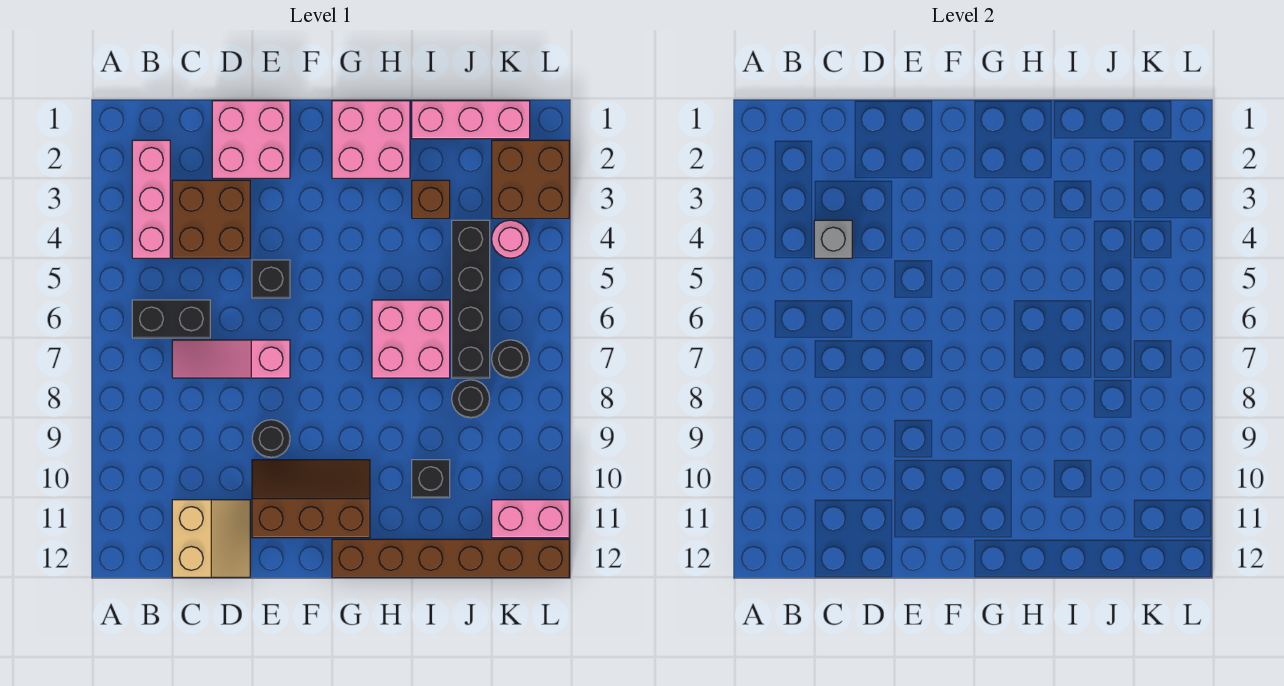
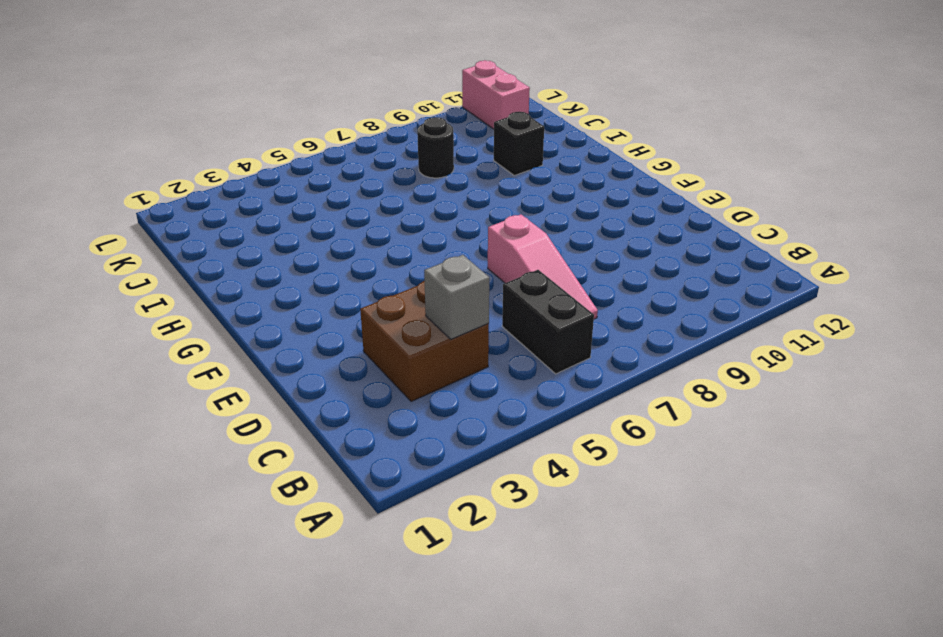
none -> pink brick B2:B4 level 1
none -> tan slope C11:D12 level 1 top C
none -> pink brick D1:E2 level 1

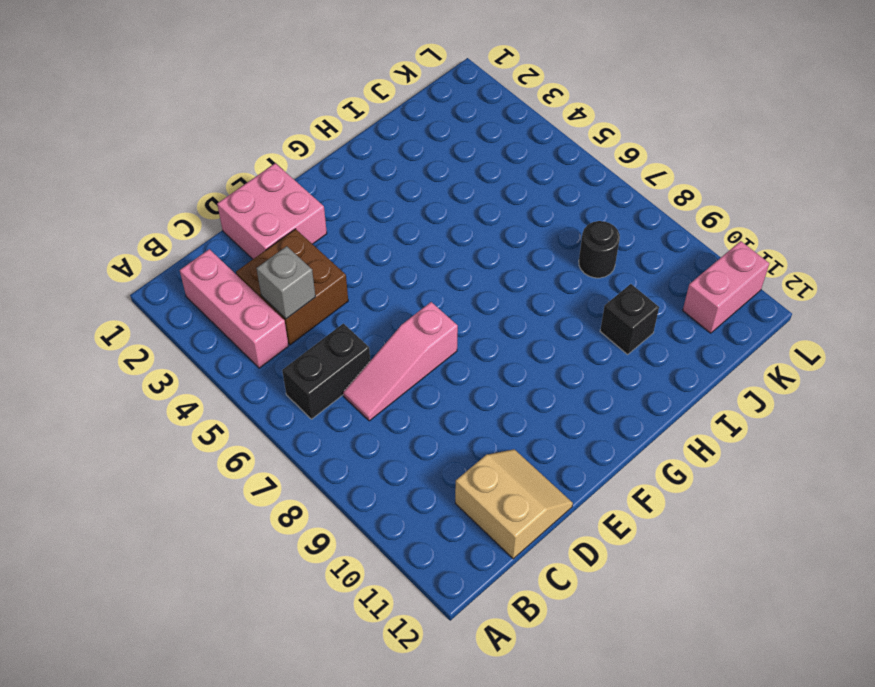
none -> black brick E5 level 1
none -> black round brick E9 level 1
none -> brown slope E10:G11 level 1 top 11

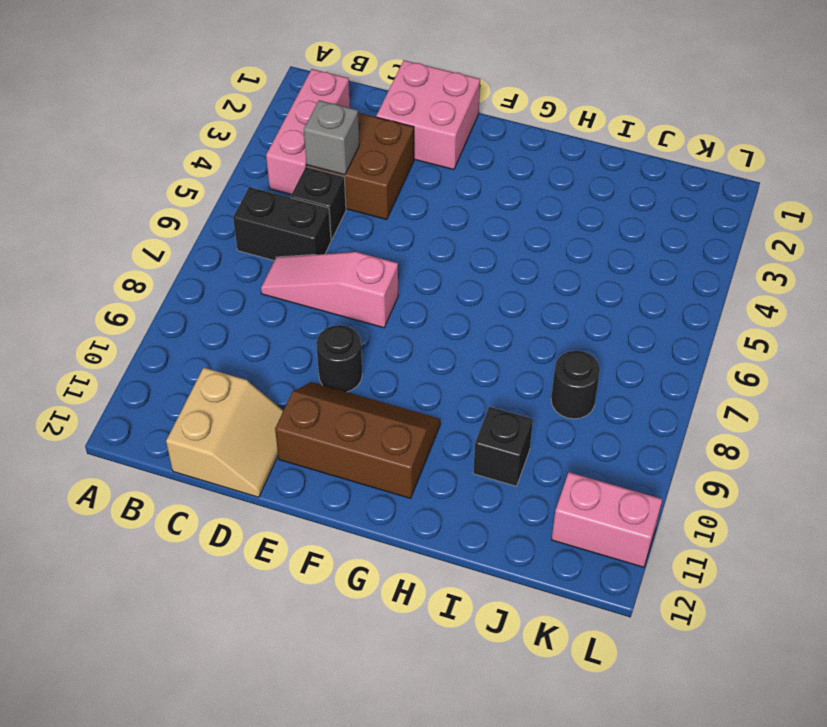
black brick C5 level 1 -> black brick E5 level 1
none -> pink brick G1:H2 level 1
none -> brown brick G12:L12 level 1
none -> pink brick H6:I7 level 1

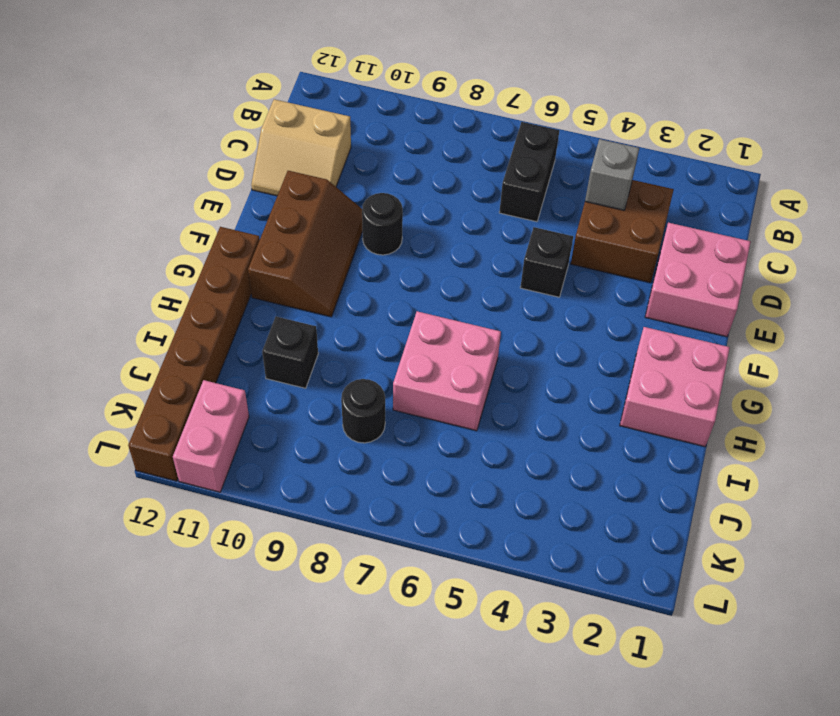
none -> pink brick B2:B4 level 1
none -> pink slope C7:E7 level 1 top E
none -> pink brick I1:K1 level 1

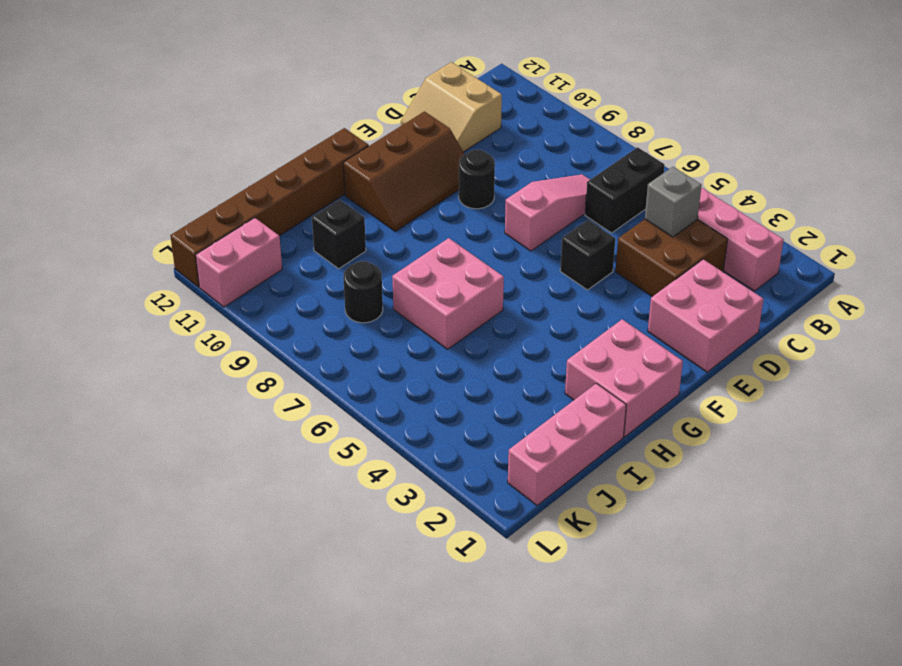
none -> brown brick I3 level 1
none -> black brick J4:J7 level 1
none -> brown brick K2:L3 level 1

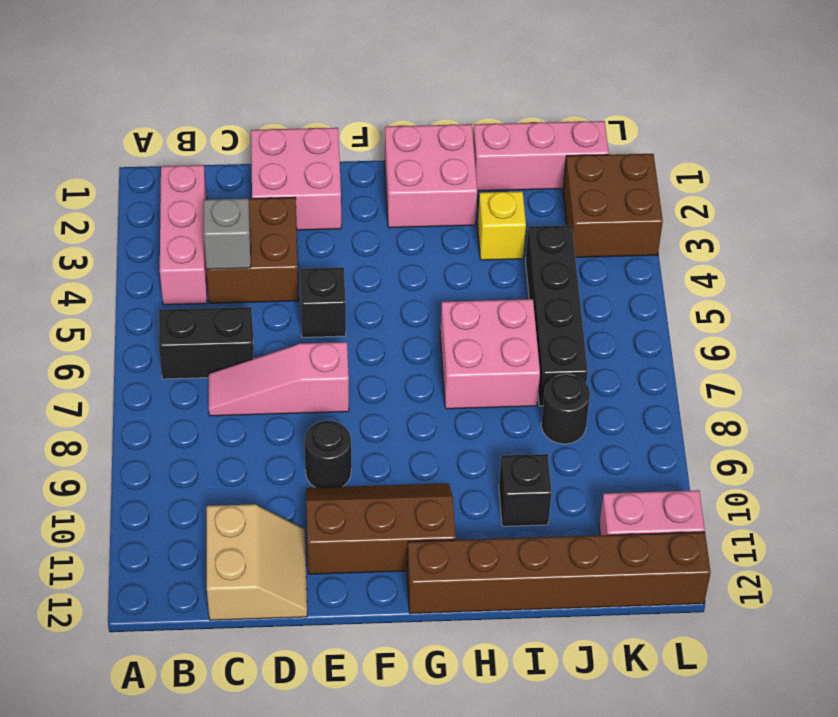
yellow brick I3 level 1 -> brown brick I3 level 1
none -> pink round brick K4 level 1
none -> black round brick K7 level 1

